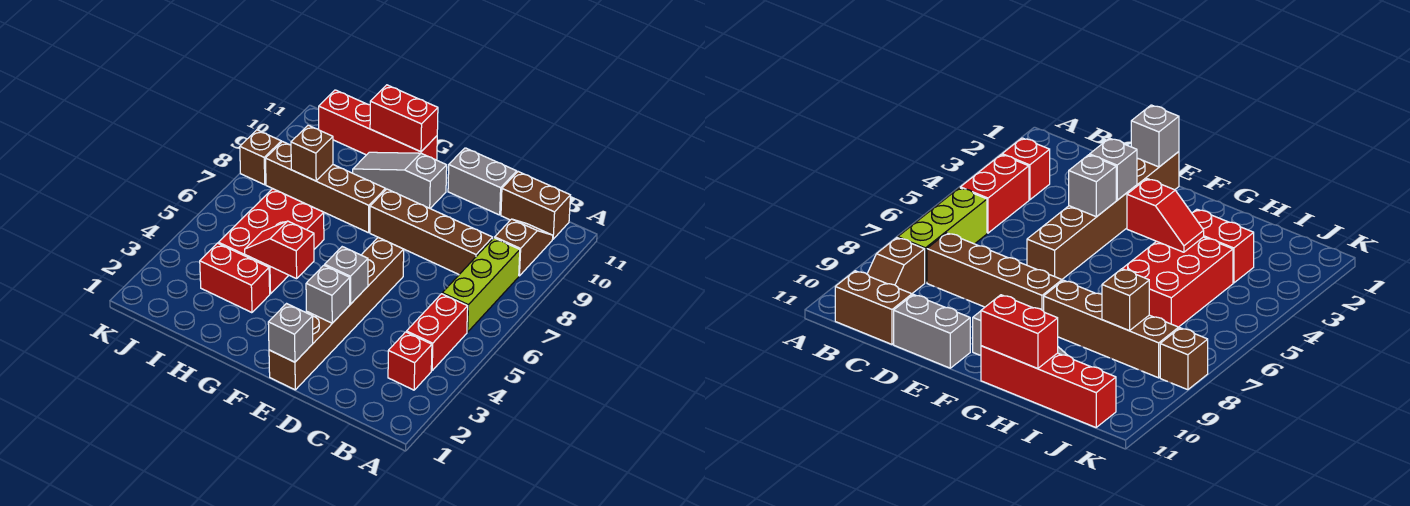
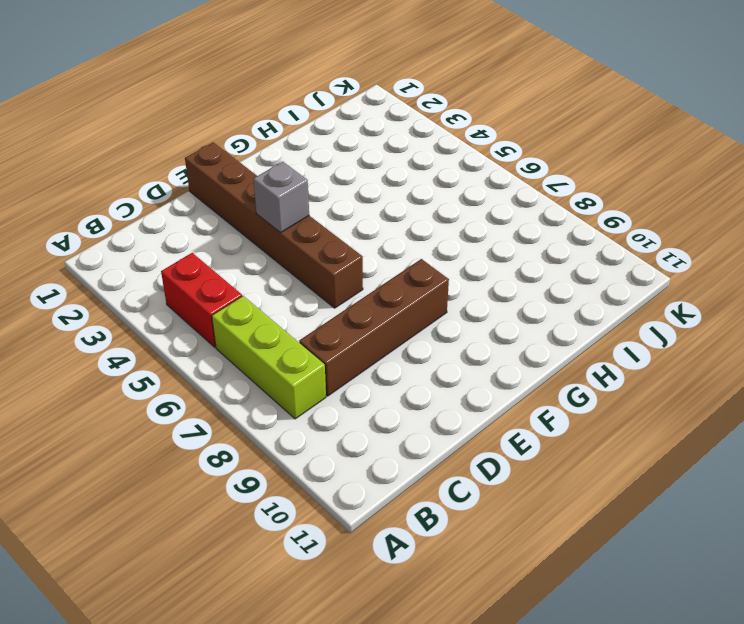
none -> red brick B3 level 1
none -> brown slope B9:B10 level 1 top 9
none -> brown brick B11:C11 level 1

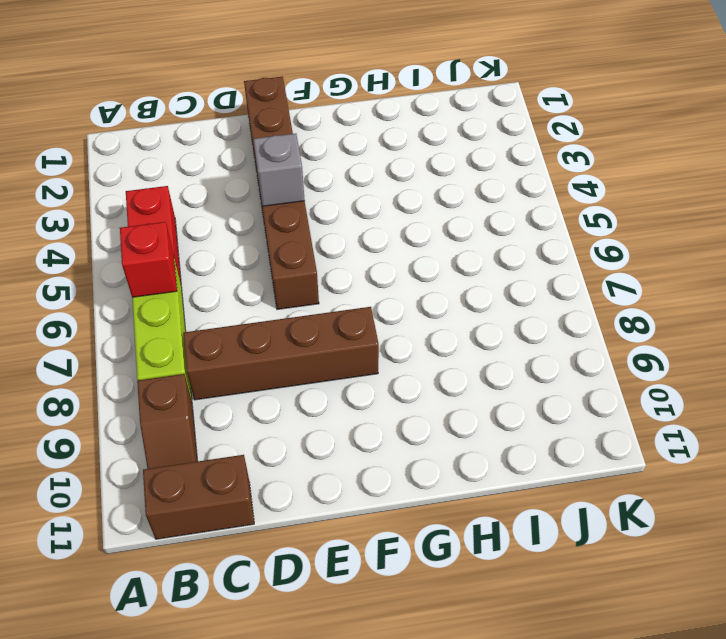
red brick B6 level 2 -> red brick B3 level 1
none -> grey brick D11:E11 level 1
none -> grey slope F10:H10 level 1 top F
none -> brown brick G8:J8 level 1

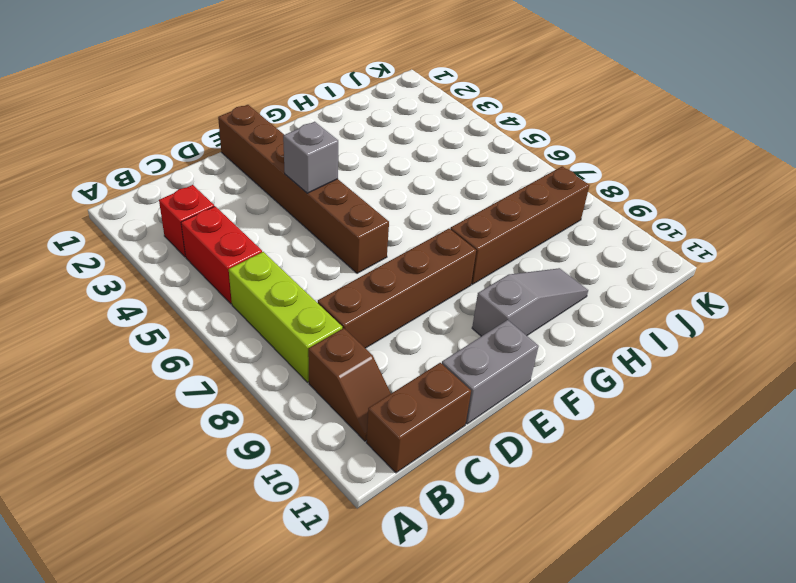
none -> red brick G11:J11 level 1
none -> red brick H3:I3 level 1
none -> red brick H4:I6 level 1

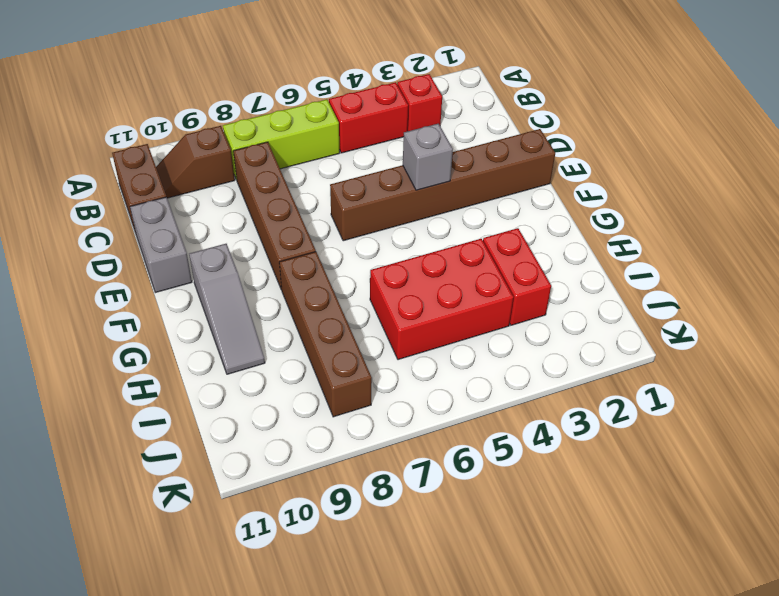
none -> red brick G11:J11 level 1
none -> brown brick K8 level 1
none -> grey brick E1 level 2

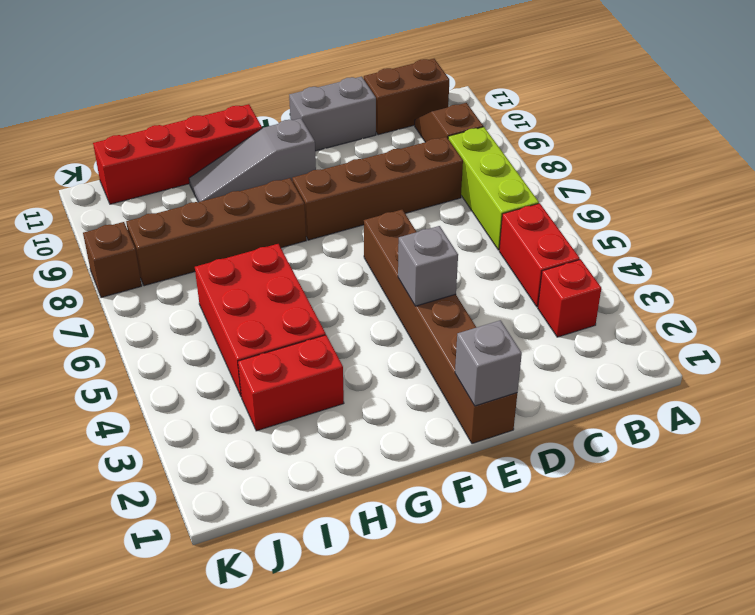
none -> grey brick E3 level 2
none -> red slope G4:H4 level 2 top G
none -> red brick G11:H11 level 2

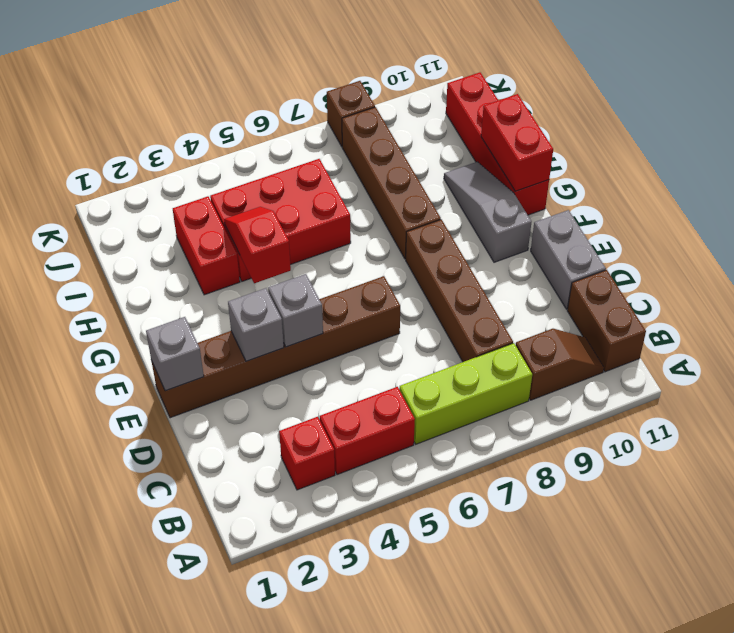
none -> brown brick I8 level 2

